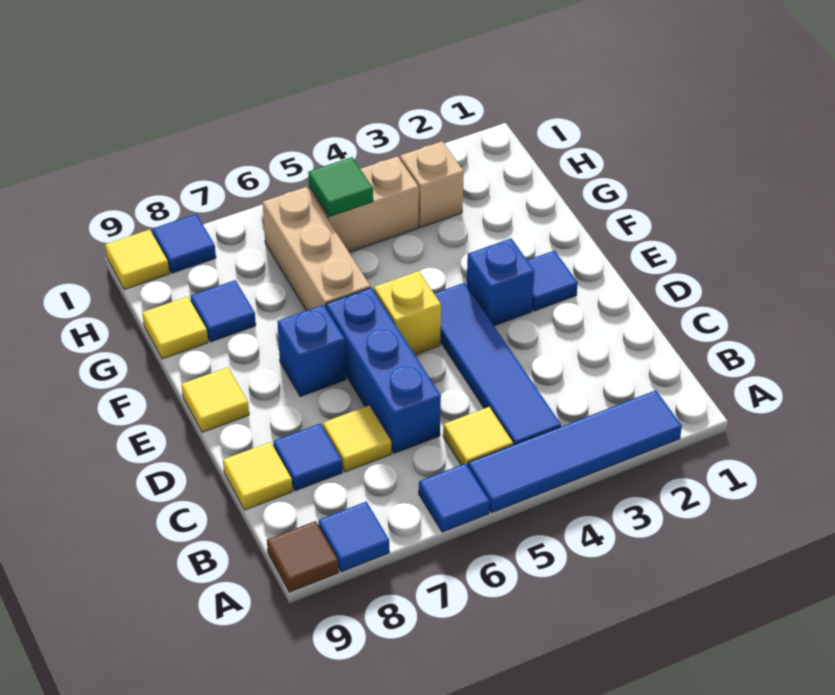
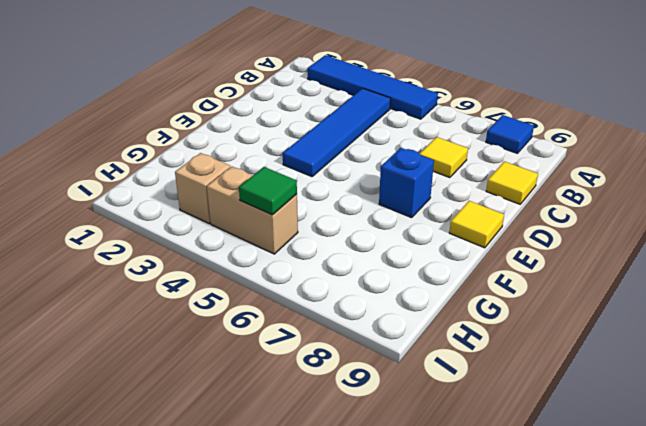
none -> blue tile A6 level 1
none -> brown tile A9 level 1
none -> yellow tile B5 level 1

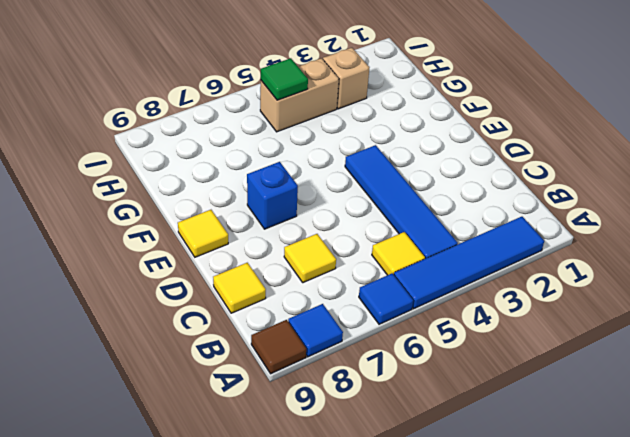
none -> blue brick C6:E6 level 1
none -> blue tile C8 level 1
none -> blue tile E2 level 1

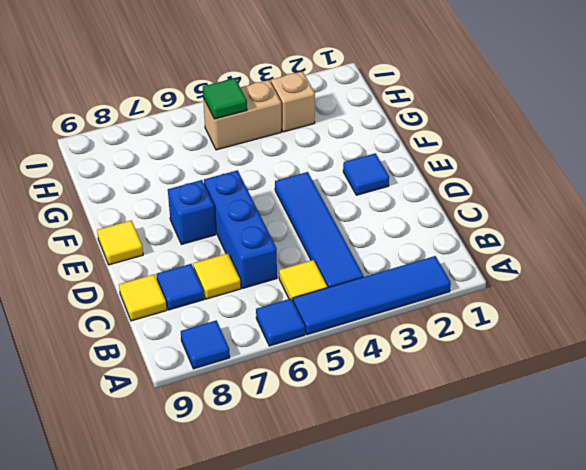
none -> brown tile A9 level 1
none -> blue brick E3 level 1
none -> yellow brick E5 level 1

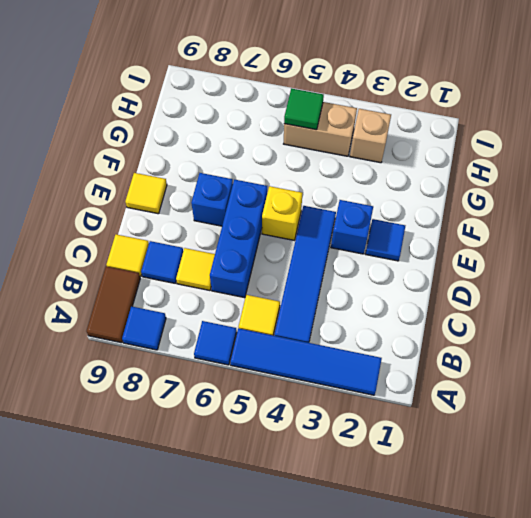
brown tile A9:B9 level 1 -> brown tile A9 level 1
none -> tan brick F6:H6 level 1
none -> blue tile G8 level 1
none -> yellow tile G9 level 1

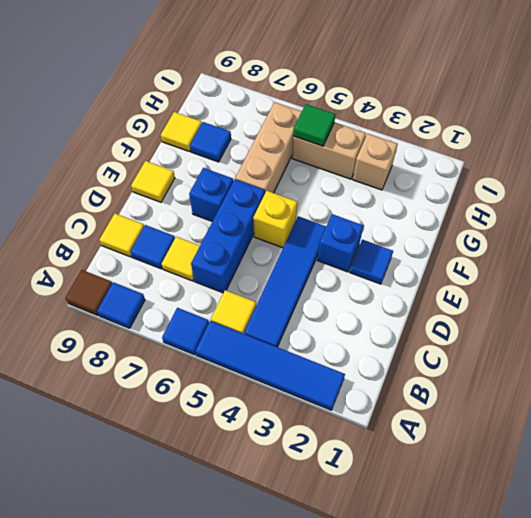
none -> blue tile I8 level 1
none -> yellow tile I9 level 1

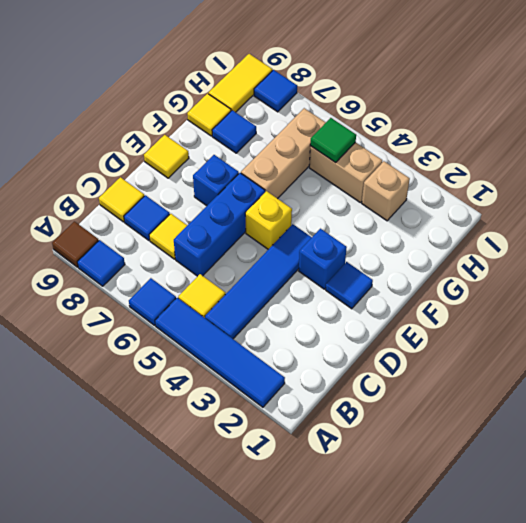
yellow tile H9:I9 level 1 -> yellow tile I9 level 1

